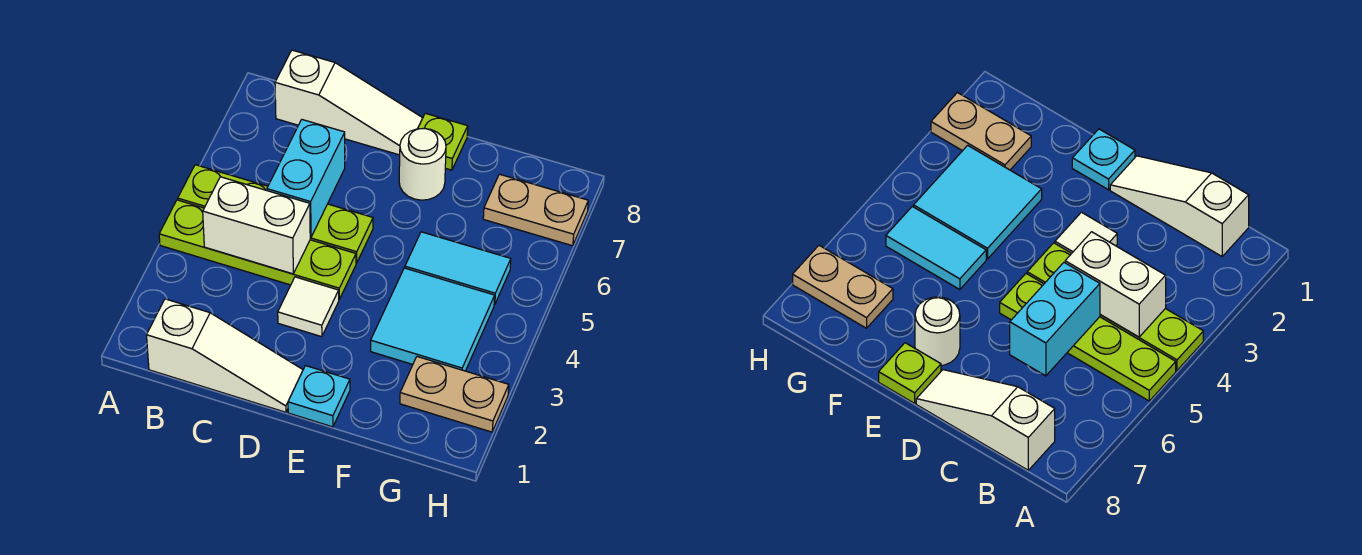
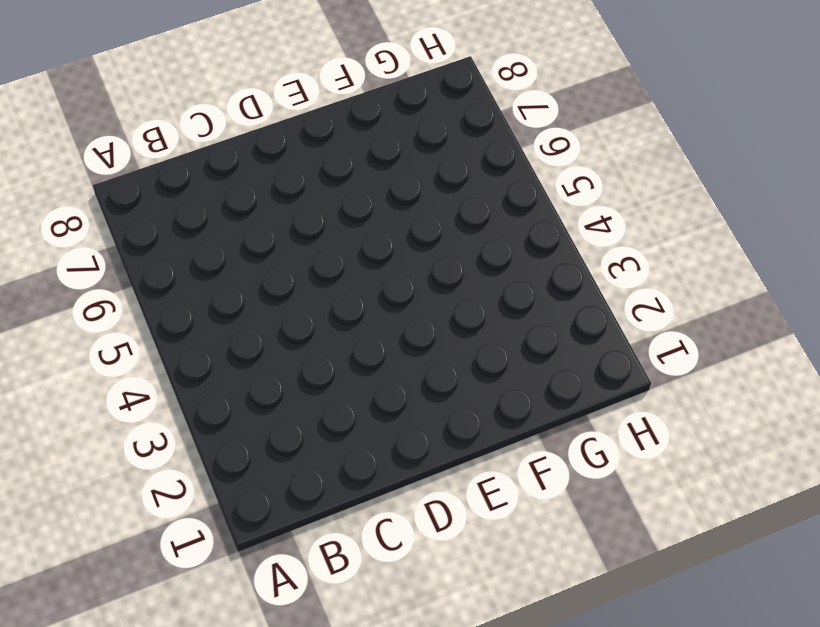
none -> lime plate A4:D4 level 1
none -> lime plate A5:D5 level 1
none -> white slope B1:D1 level 1 top B

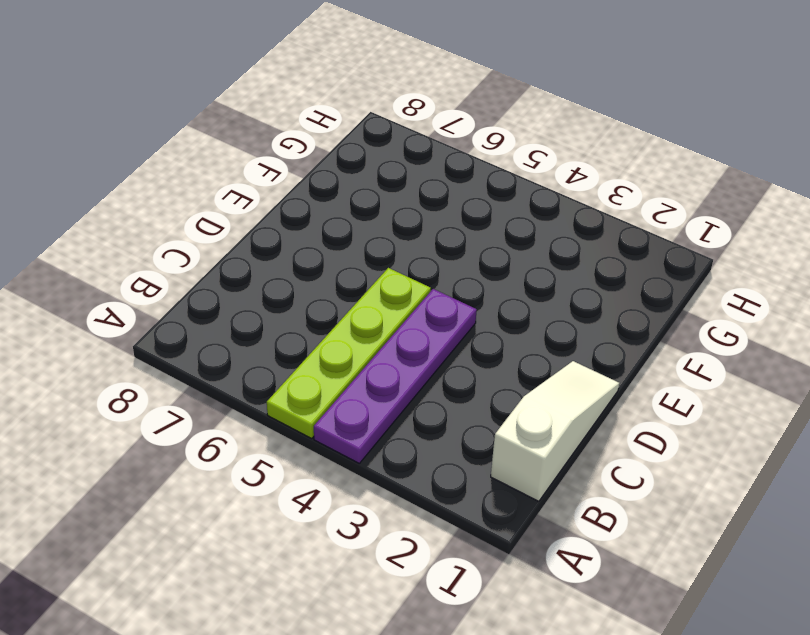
purple plate A4:D4 level 1 -> lime plate A4:D4 level 1
none -> white slope B8:D8 level 1 top B
none -> white tile D3 level 1
none -> cyan plate E1 level 1

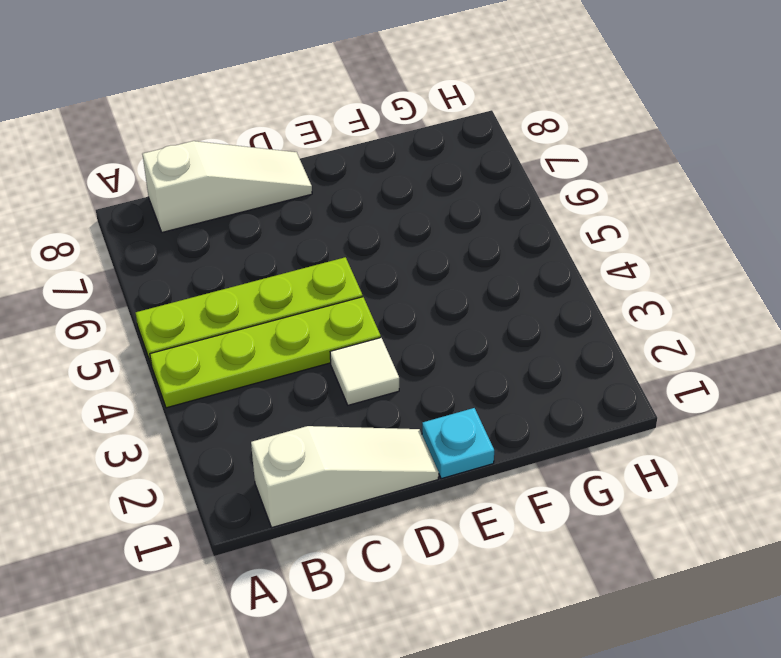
none -> white round brick E7 level 1
none -> lime plate E8 level 1
none -> cyan tile F3:G4 level 1

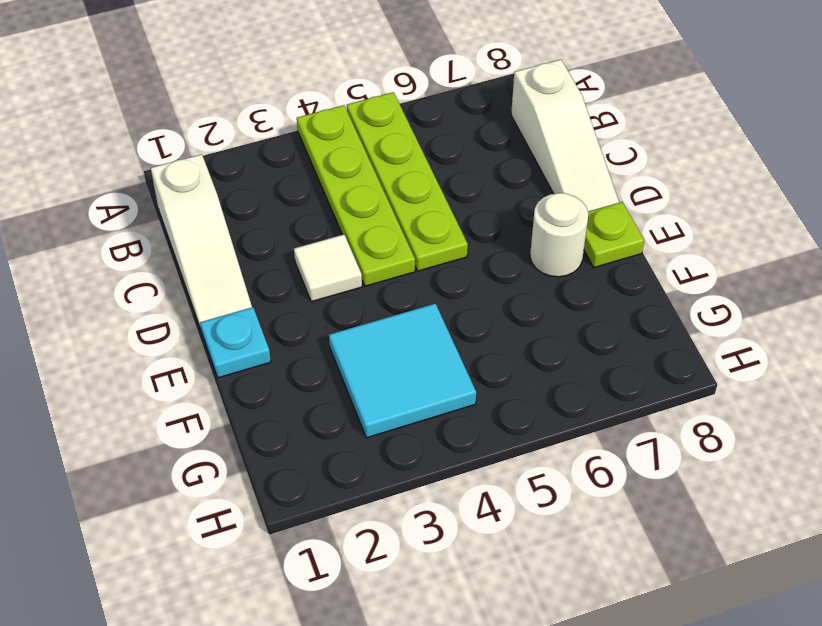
none -> cyan tile F5:G5 level 1
none -> tan plate G2:H2 level 1
none -> tan plate G7:H7 level 1

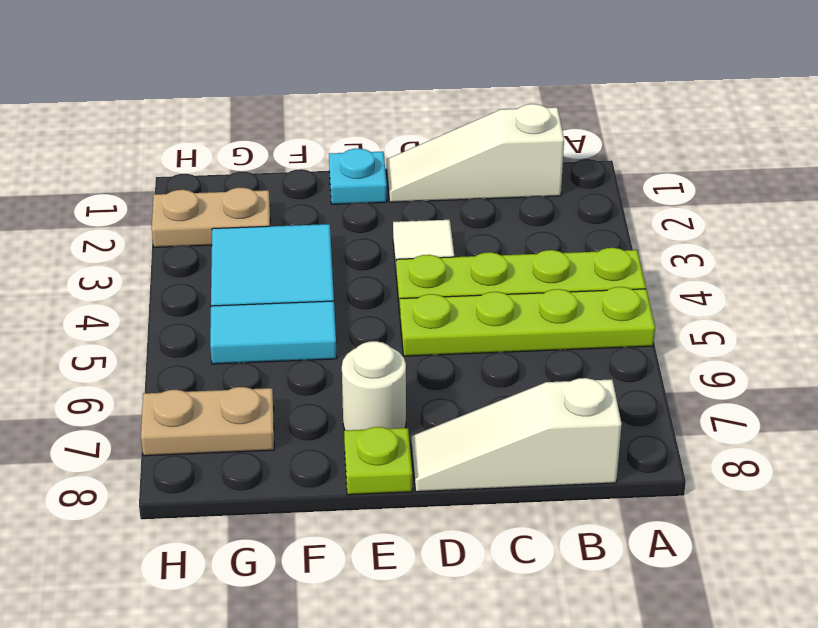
none -> white brick B4:C4 level 2
none -> cyan brick C5:C6 level 2

